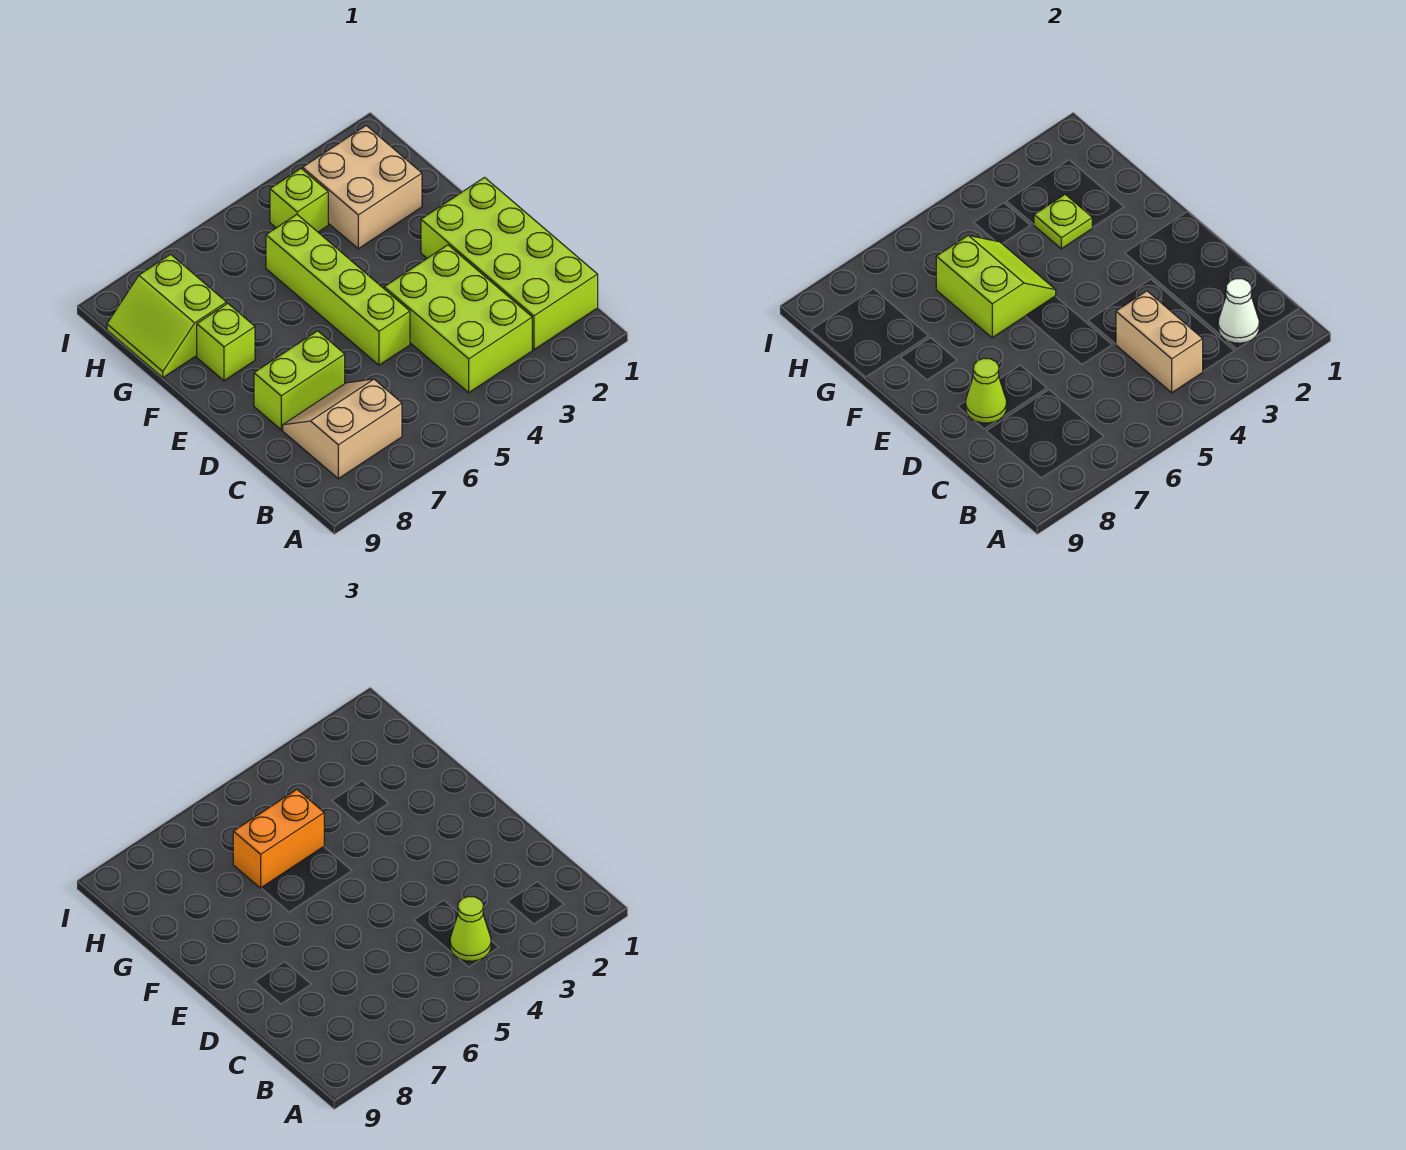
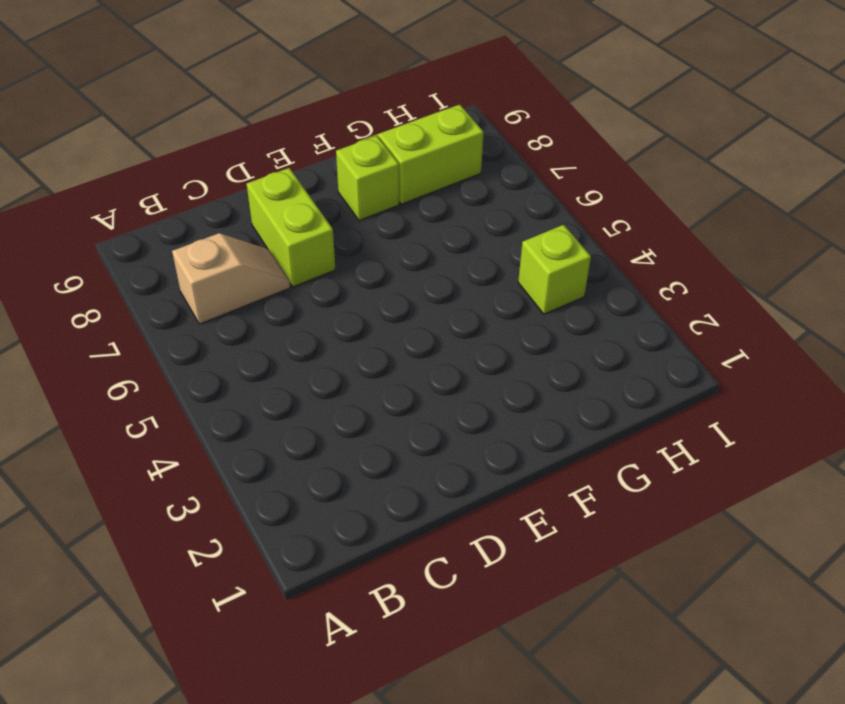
tan slope B7:C7 level 1 top B -> tan slope B7:C8 level 1 top B
none -> lime brick B1:E2 level 1
none -> lime brick B3:D4 level 1
none -> lime brick D5:G5 level 1

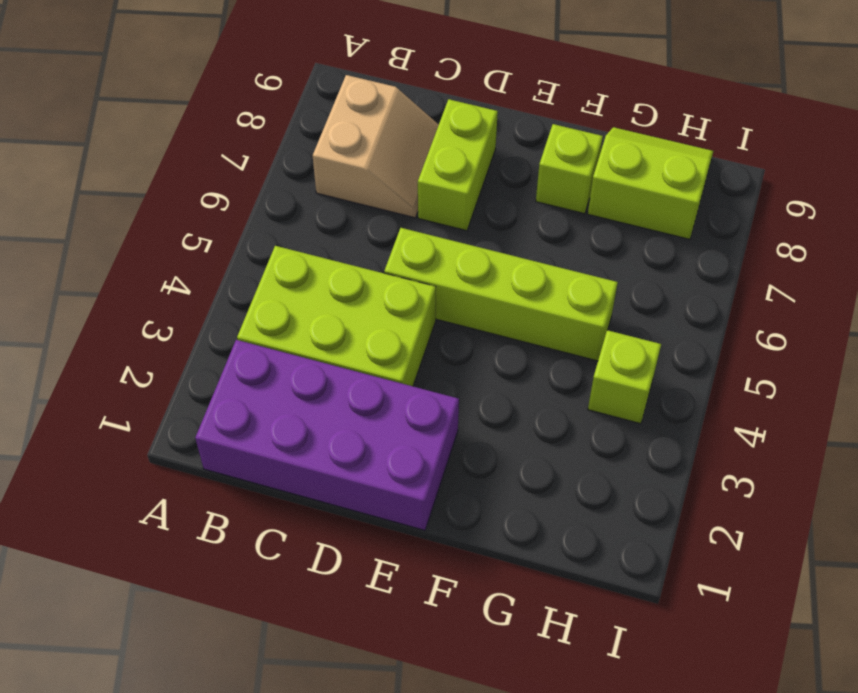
purple brick B1:E2 level 1 -> lime brick B1:E2 level 1
none -> tan brick G2:H3 level 1
none -> white cone B2 level 2
none -> tan brick B4:C4 level 2

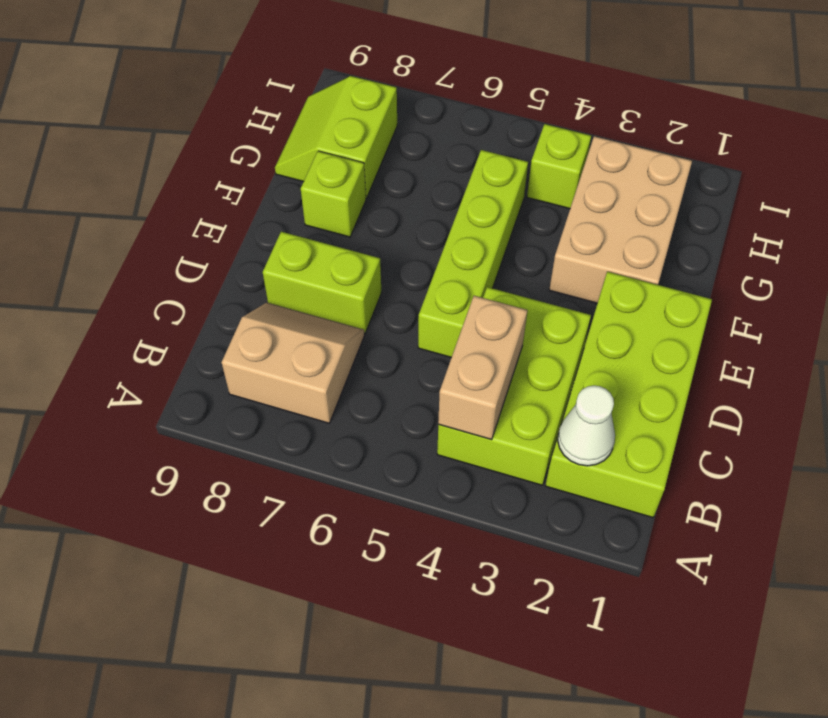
tan brick F2:H3 level 1 -> tan brick G2:H3 level 1
none -> lime cone D8 level 2
none -> lime slope F5:G6 level 2 top 6
none -> lime plate G3 level 2

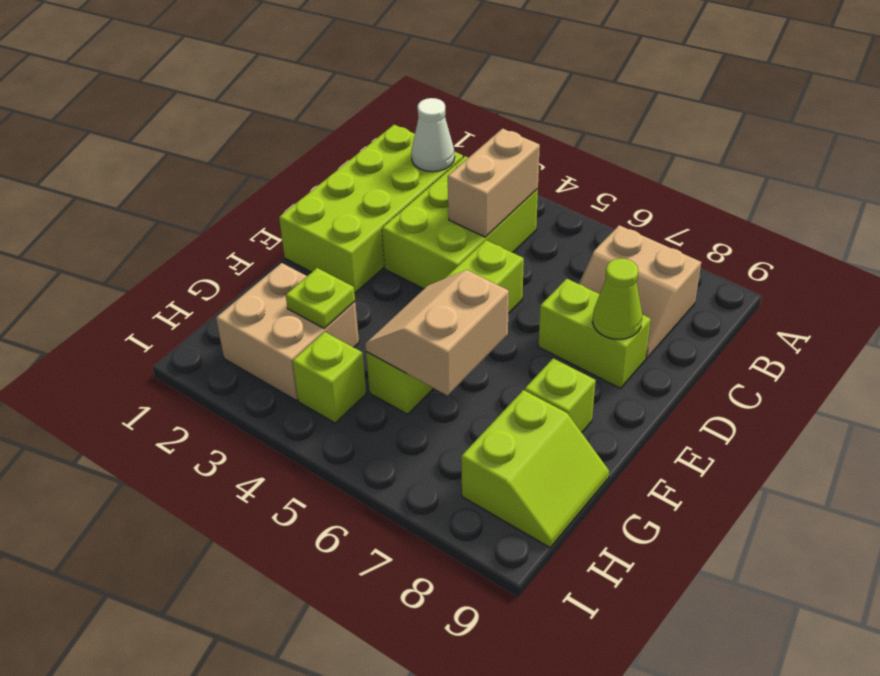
tan slope F5:G6 level 2 top 6 -> lime slope F5:G6 level 2 top 6
none -> lime cone B4 level 3
none -> orange brick G5:G6 level 3

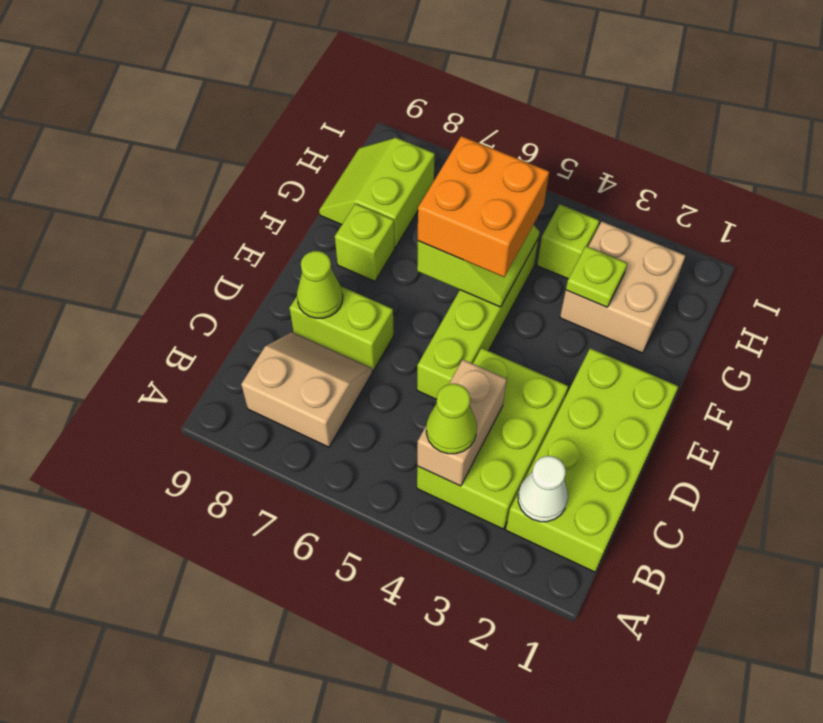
orange brick F5:G6 level 3 -> orange brick G5:G6 level 3

